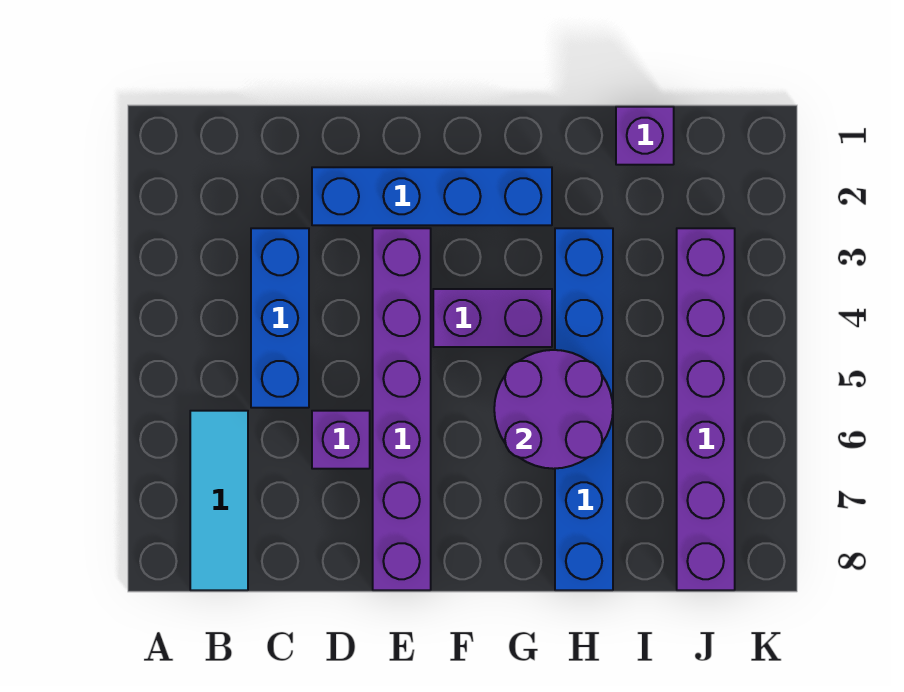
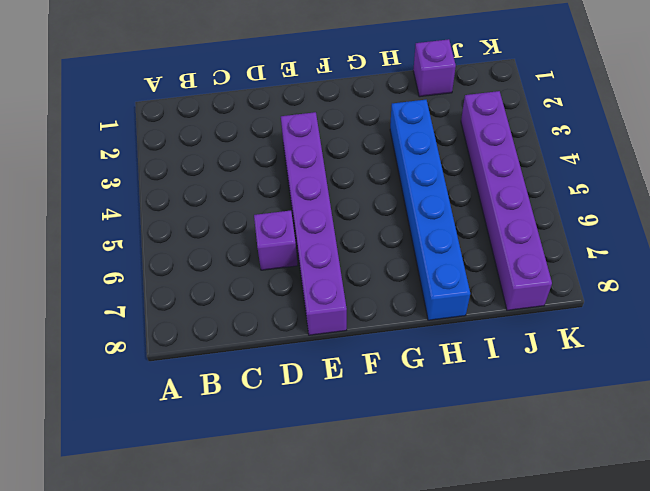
none -> cyan tile B6:B8 level 1
none -> blue brick C3:C5 level 1

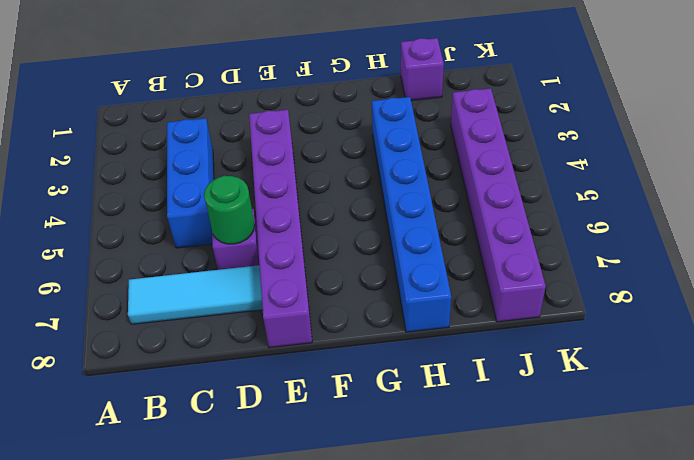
cyan tile B7:D7 level 1 -> cyan tile B6:B8 level 1
green round brick D6 level 2 -> none
none -> blue brick D2:G2 level 1
none -> purple brick F4:G4 level 1

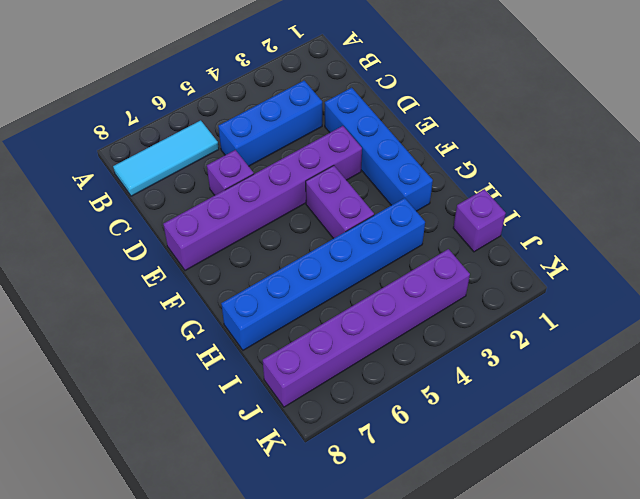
none -> purple round brick G5:H6 level 2

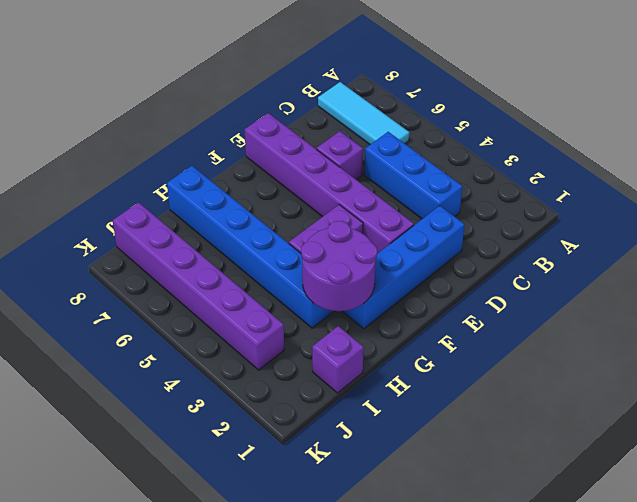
purple round brick G2:H3 level 2 -> purple round brick G5:H6 level 2

